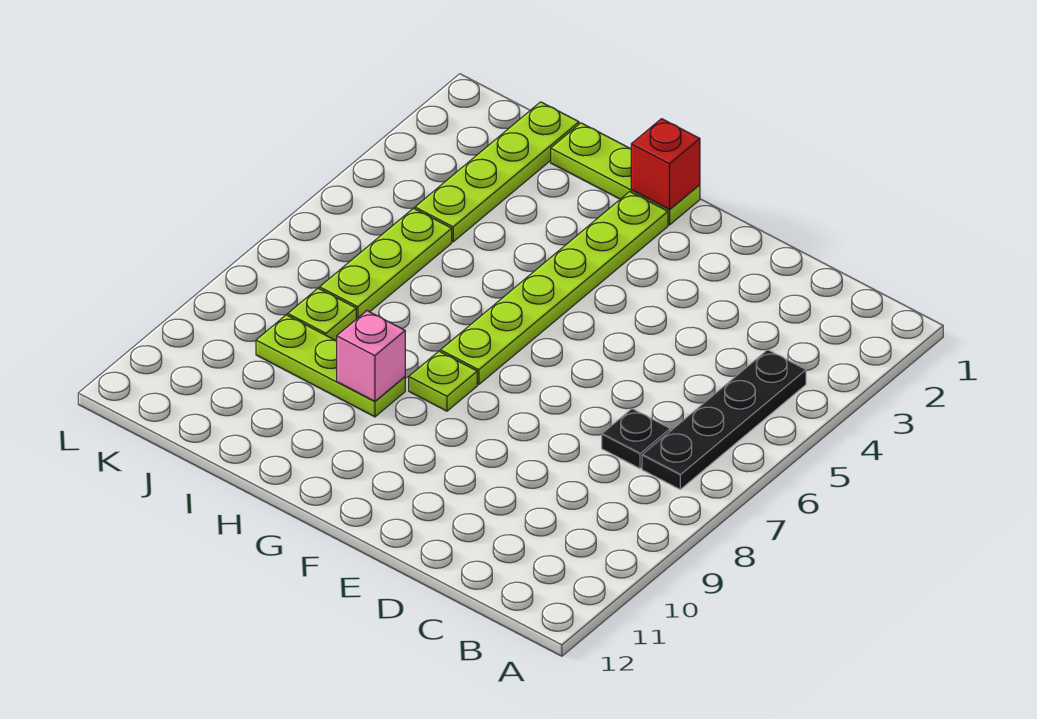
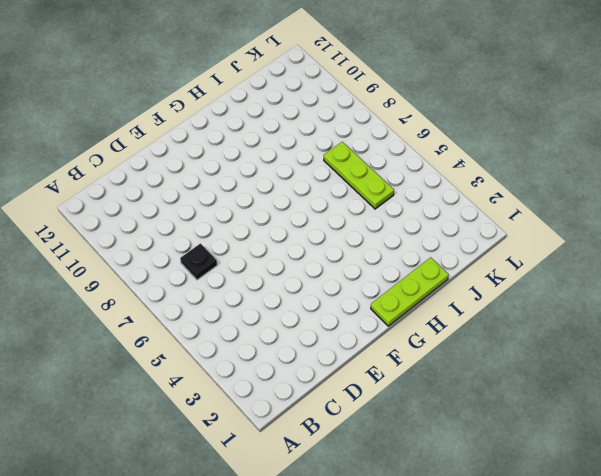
none -> black plate B4:B7 level 1
none -> lime plate G2:G7 level 1

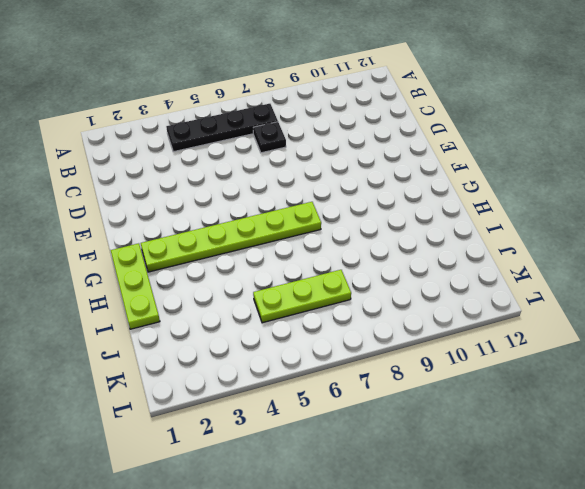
none -> lime plate G8 level 1
none -> lime plate H9:J9 level 1

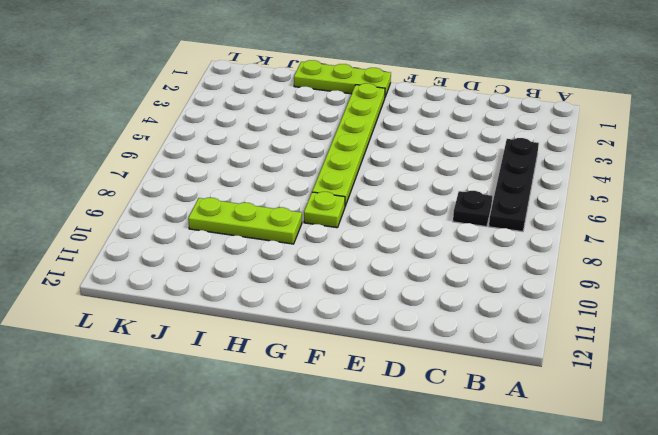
none -> lime plate J1:J4 level 1
none -> lime plate J5:J7 level 1

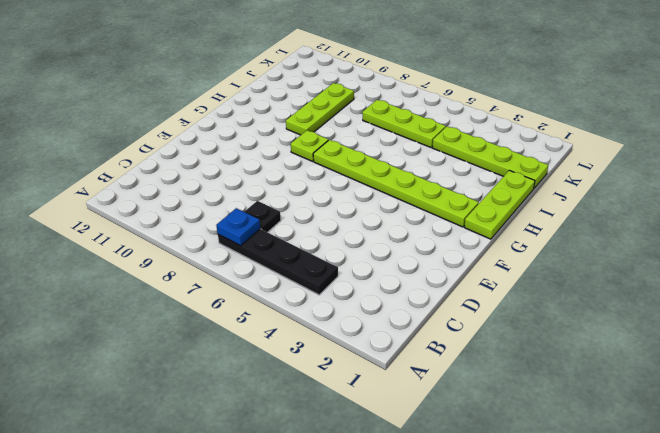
blue plate B7 level 2 -> none
none -> lime plate J8 level 1
none -> red brick G1 level 2

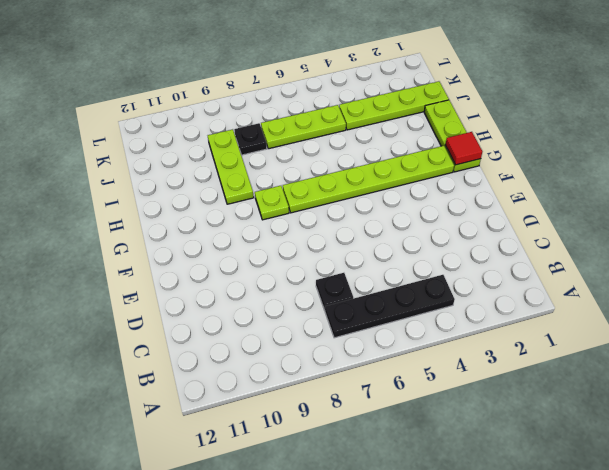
red tile G1 level 2 -> red brick G1 level 2
black plate J8 level 1 -> lime plate J8 level 1
none -> pink brick H9 level 2

